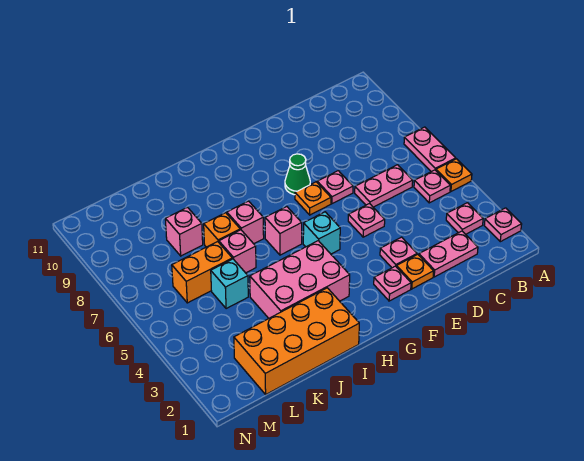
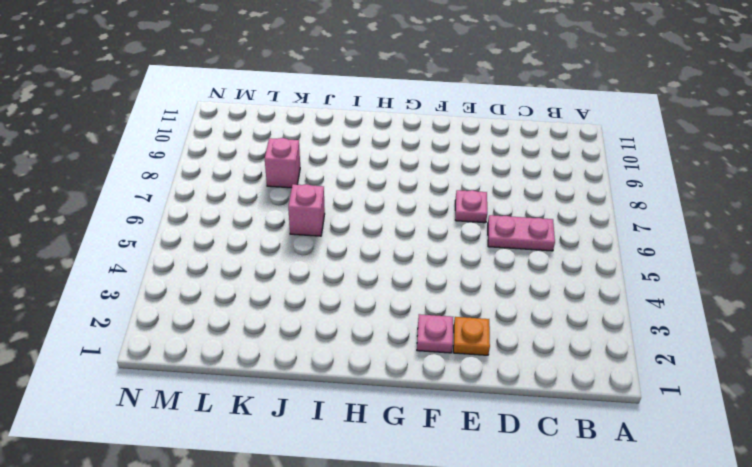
none -> pink plate A2 level 1
none -> orange plate A5 level 1
none -> pink plate A6:A7 level 1

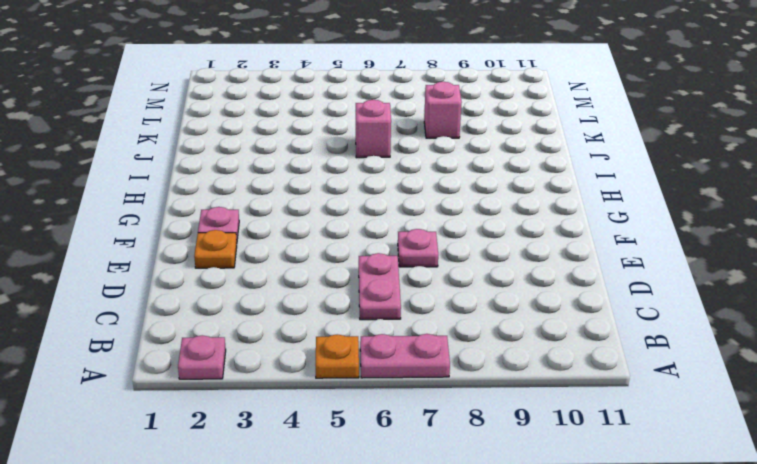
none -> pink plate B3 level 1
none -> pink plate B5 level 1
none -> pink plate C2:D2 level 1

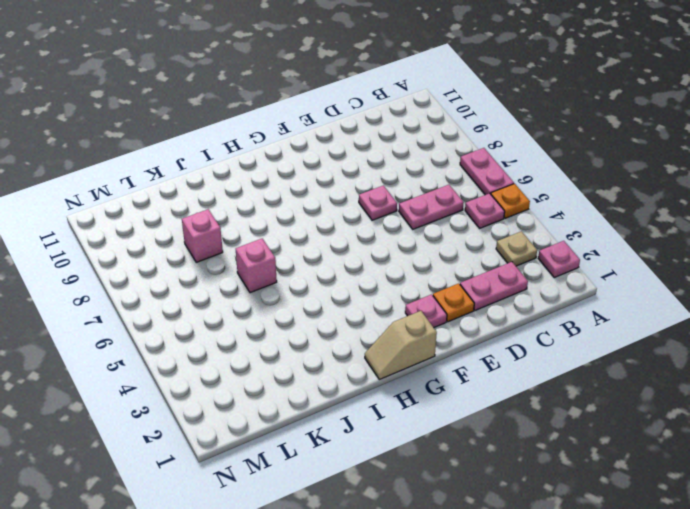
tan plate B3 level 1 -> pink plate B3 level 1
tan slope G1:H1 level 1 top G -> none
none -> pink plate E3 level 1
none -> pink plate E5 level 1
none -> orange plate F7 level 1

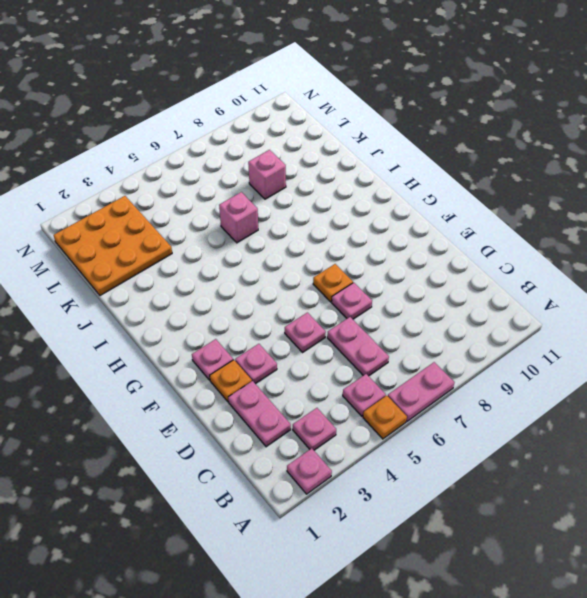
orange plate K1:M3 level 1 -> orange brick I1:L2 level 1
none -> green cone F8 level 1
none -> cyan brick G5 level 1
none -> pink brick H3:J4 level 1

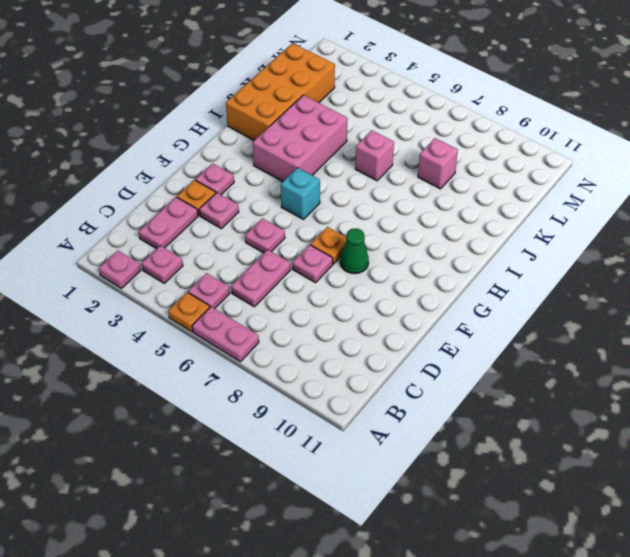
none -> pink brick H6 level 1
none -> pink brick I7 level 1
none -> orange brick J7 level 1

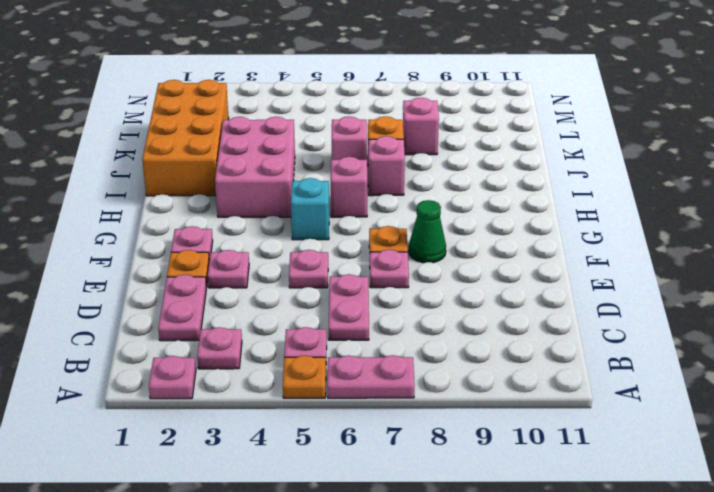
none -> cyan brick K5 level 1
none -> orange brick K6:L6 level 1

